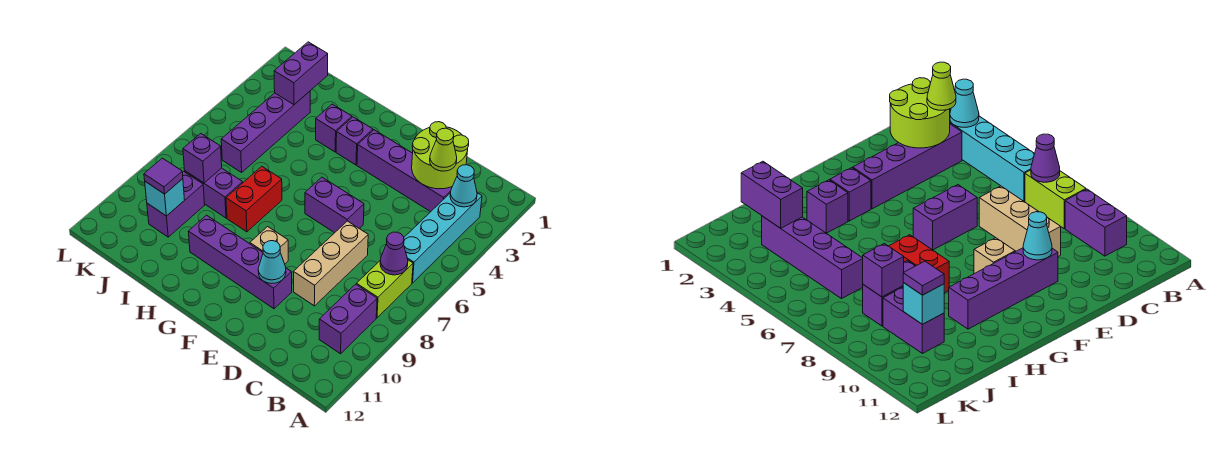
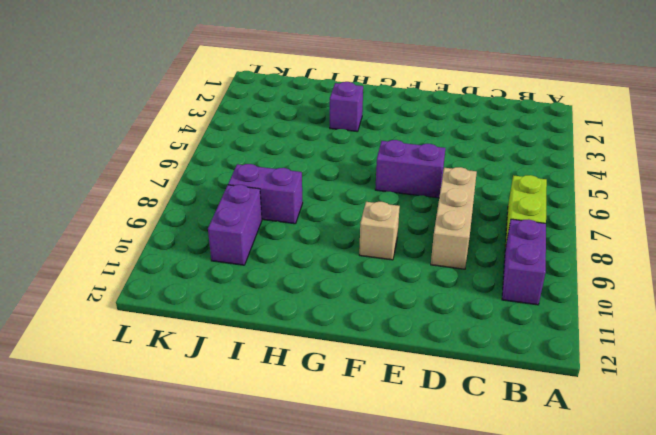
none -> cyan brick B3:B6 level 1
none -> purple brick C3:F3 level 1
none -> purple brick E10:H10 level 1

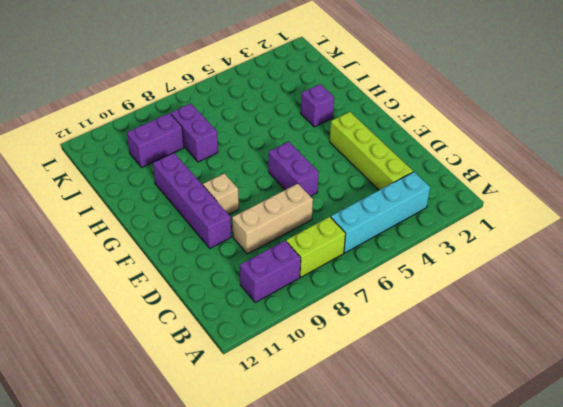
lime brick C3:F3 level 1 -> purple brick C3:F3 level 1
none -> purple brick G3 level 1
none -> red brick H7:H8 level 1
none -> purple brick J3:J6 level 1

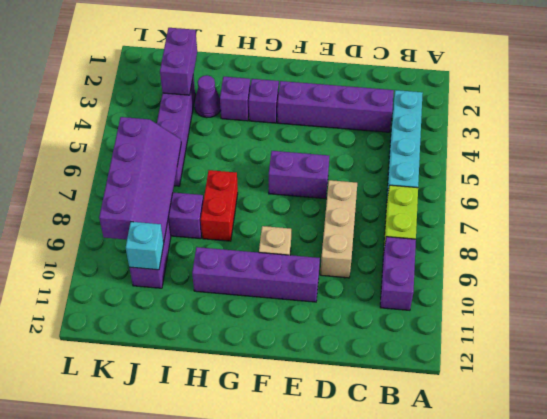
purple cone I3 level 1 -> purple cone B7 level 2
purple slope J6:K9 level 2 top K -> purple brick J8 level 2
none -> cyan cone B3 level 2
none -> lime round brick C2:D3 level 2
none -> cyan cone E10 level 2

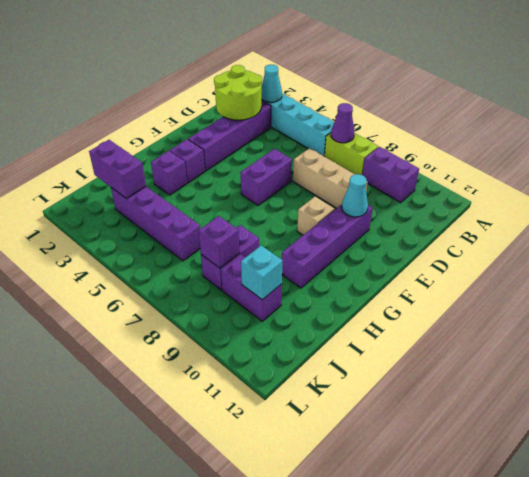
none -> red brick H7:H8 level 1
none -> lime cone C3 level 3
none -> purple tile J10 level 3

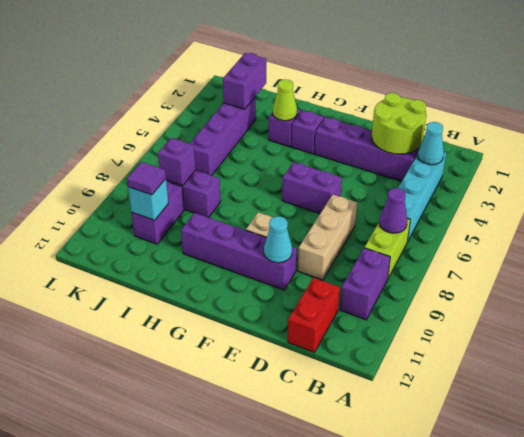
red brick C11:C12 level 1 -> red brick H7:H8 level 1
lime cone H3 level 2 -> lime cone C3 level 3

